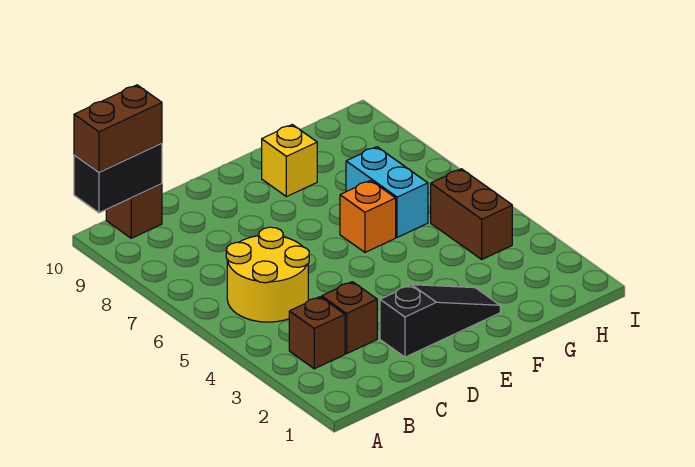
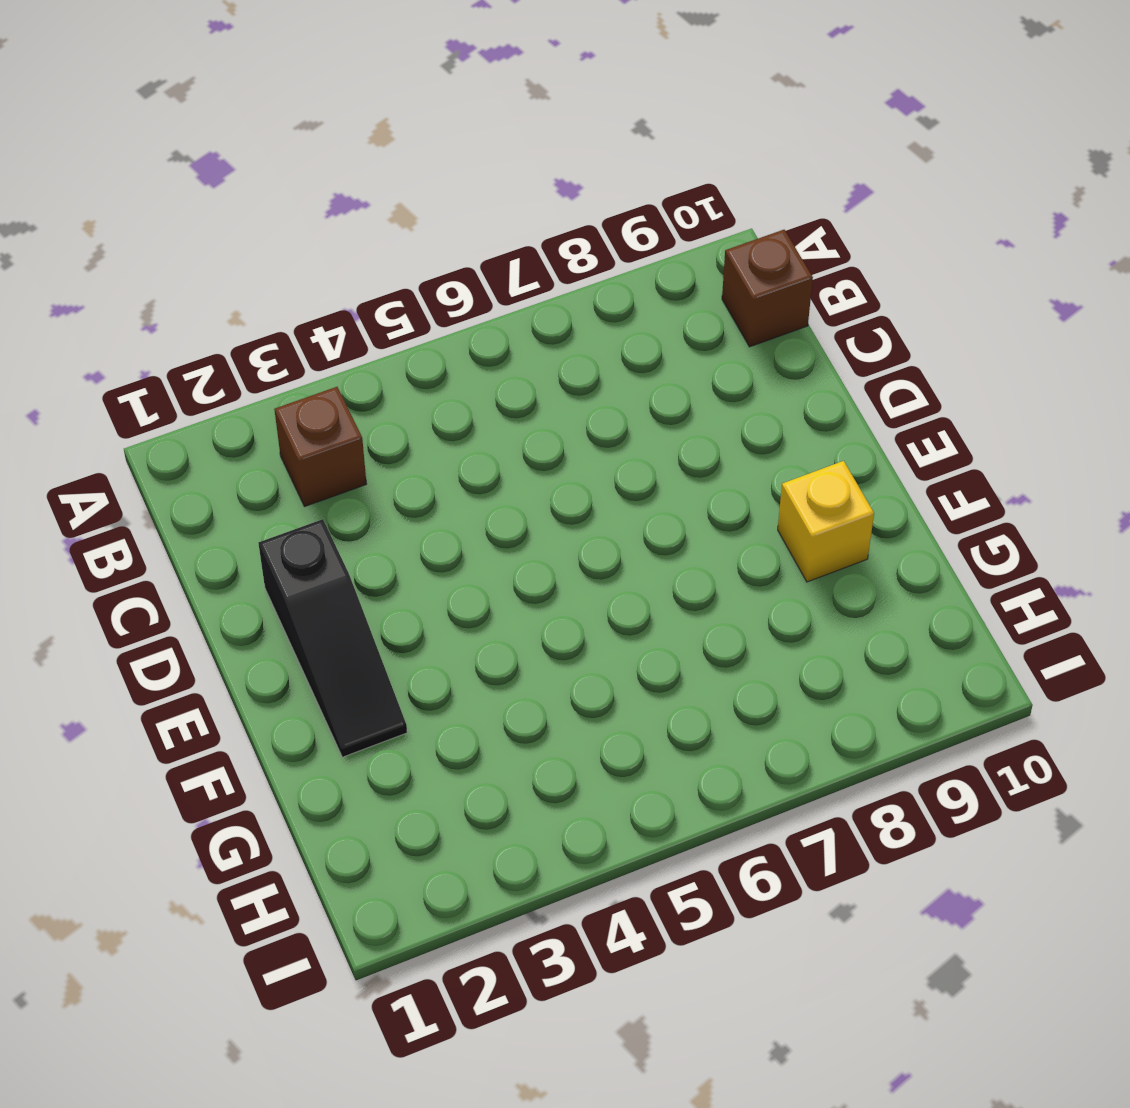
none -> yellow round brick B5:C6 level 1
none -> brown brick C3 level 1

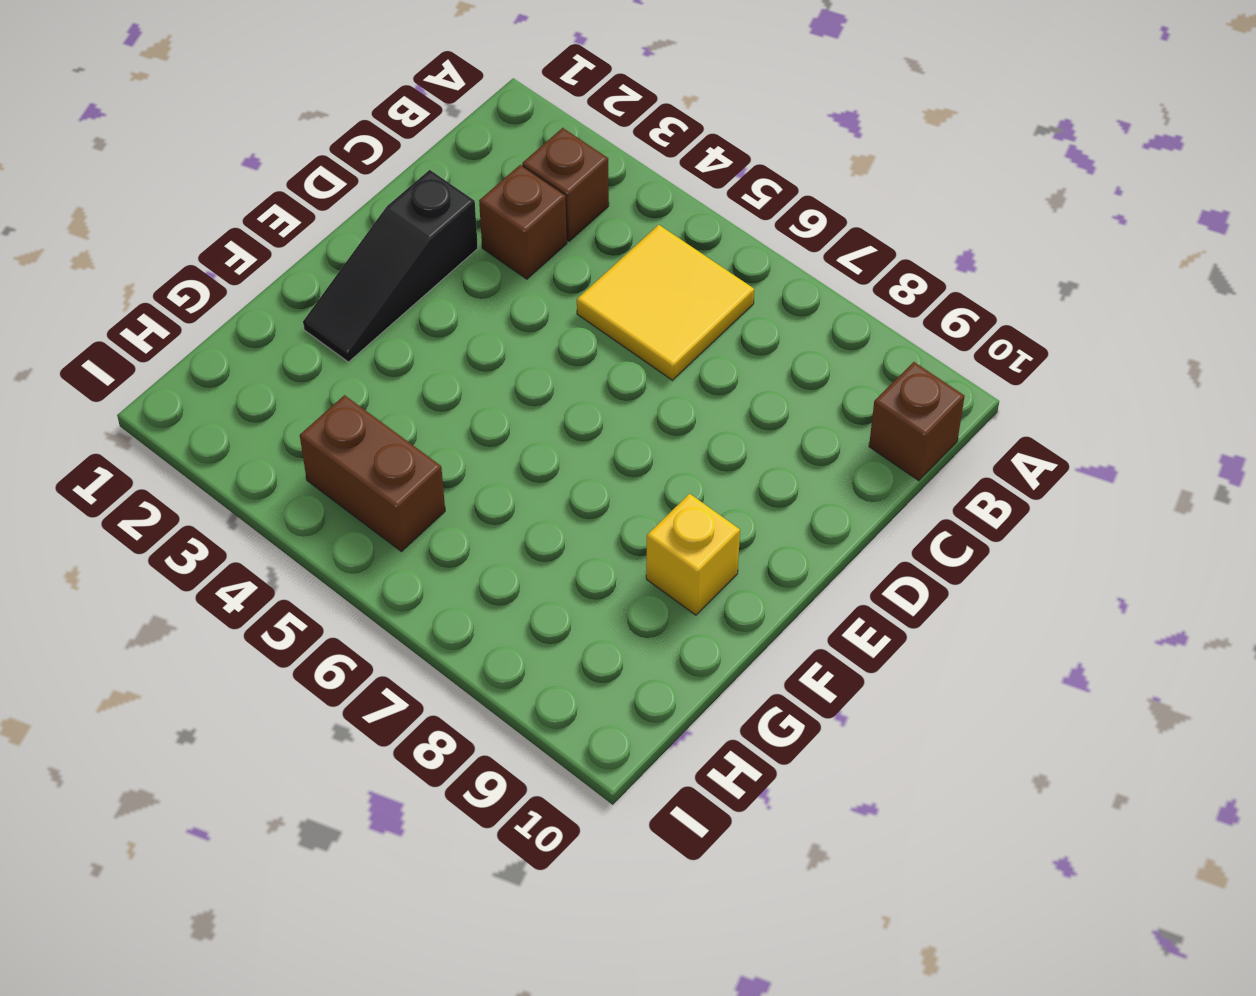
yellow tile B5:C6 level 1 -> yellow round brick B5:C6 level 1
none -> orange brick F6 level 1
none -> cyan brick G6:G7 level 1

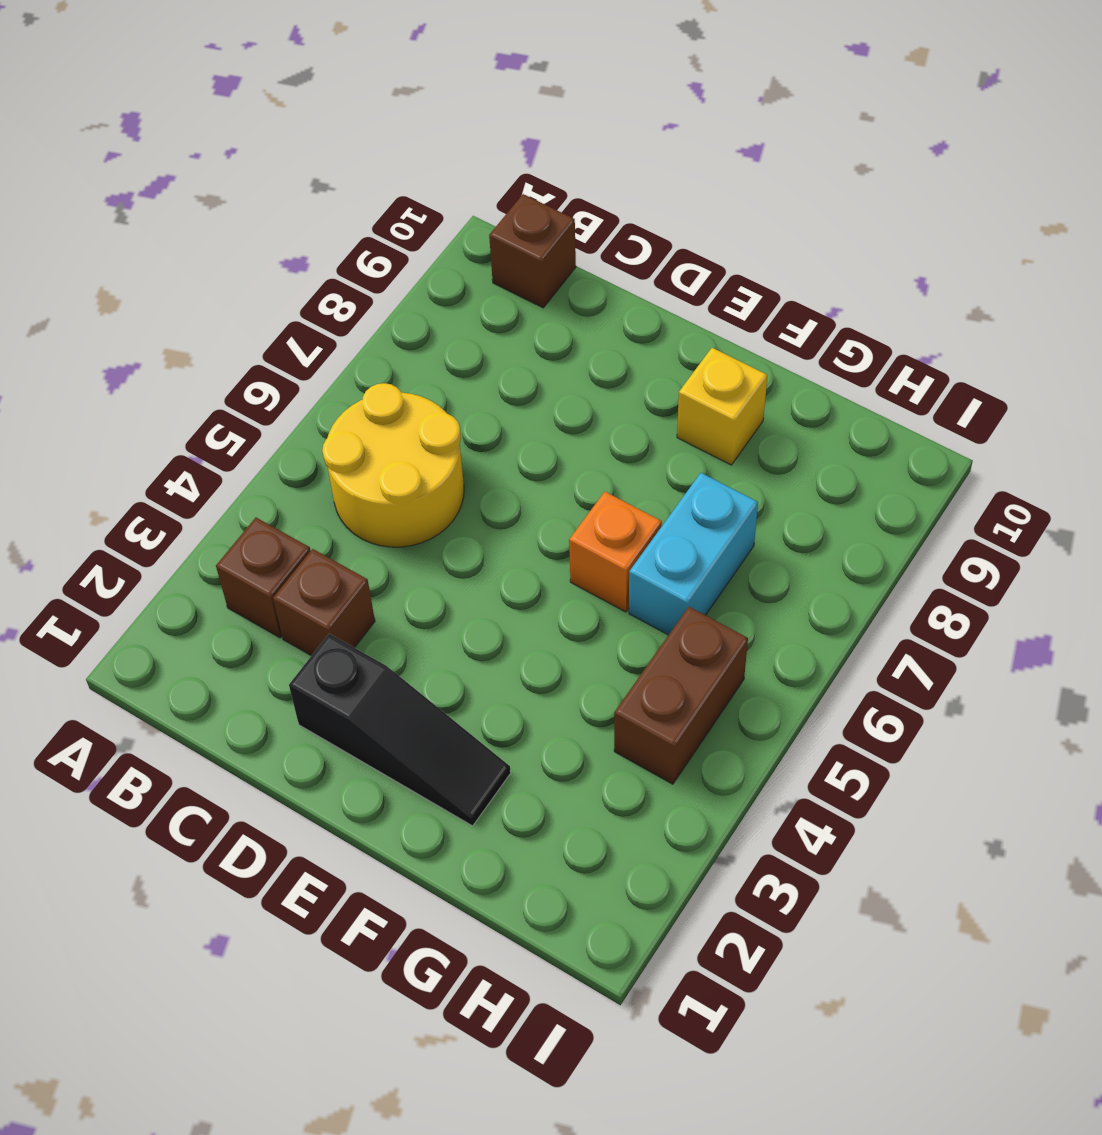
none -> black brick A10:B10 level 2
none -> brown brick A10:B10 level 3

